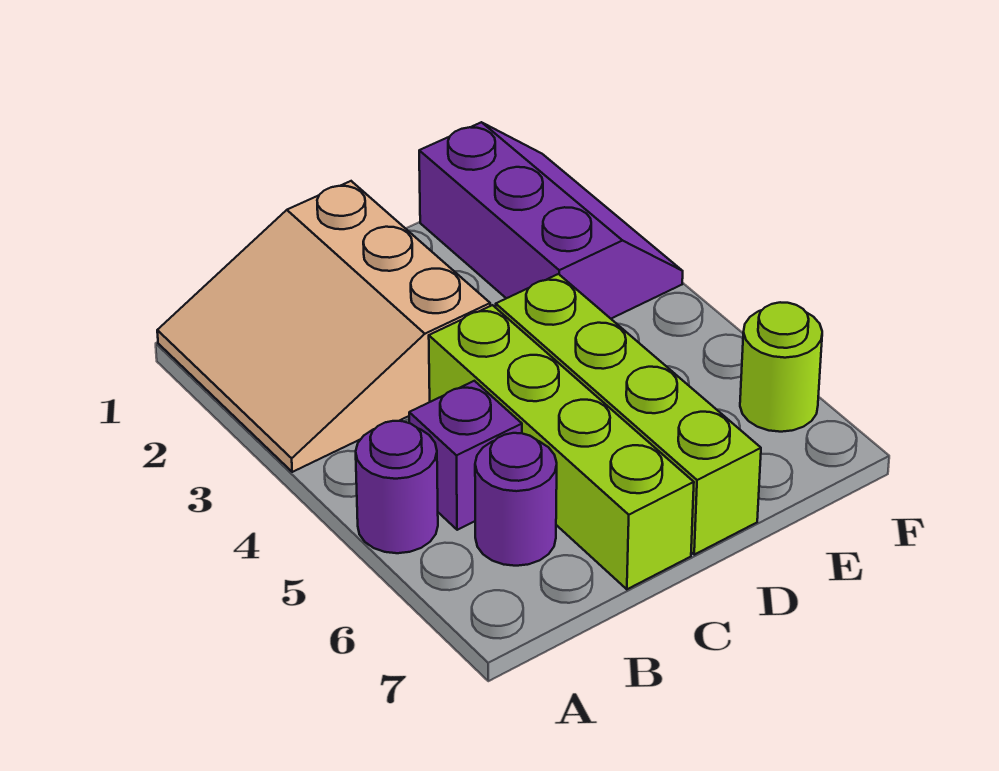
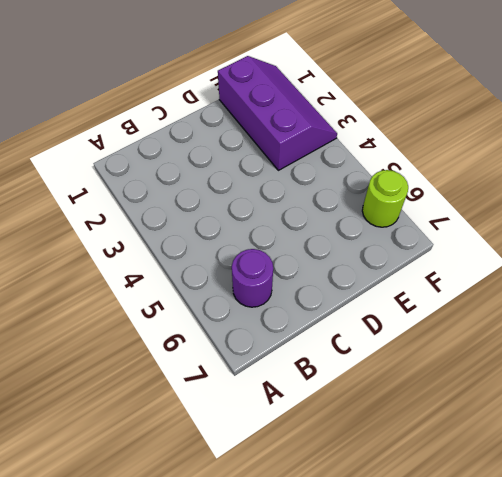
none -> tan slope A1:C3 level 1 top C
none -> purple round brick A5 level 1

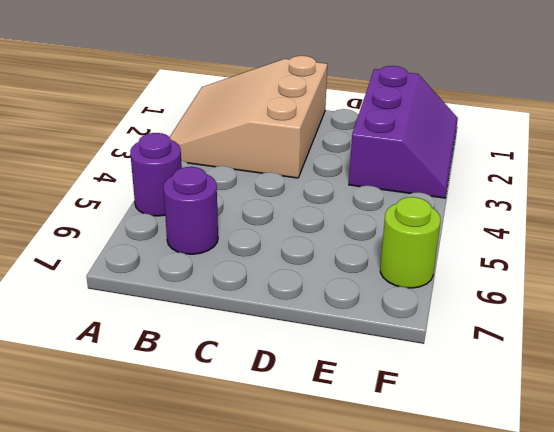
none -> purple brick B5 level 1
none -> lime brick C4:C7 level 1

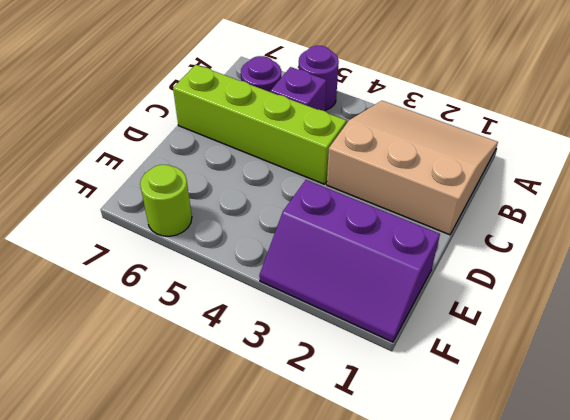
none -> lime brick D4:D7 level 1

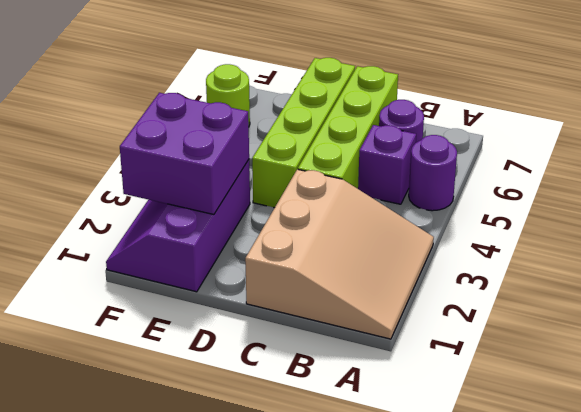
purple brick E2:F3 level 2 -> none

